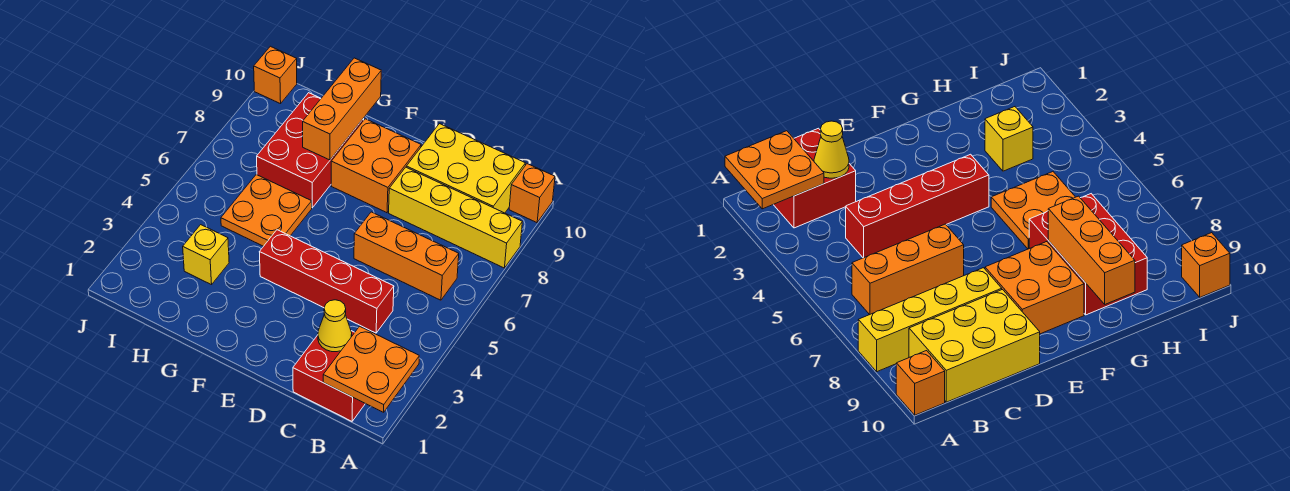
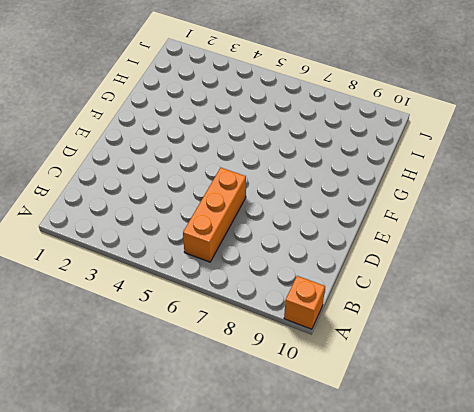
none -> yellow brick A8:D8 level 1
none -> red brick B1:C2 level 1
none -> yellow brick B9:D10 level 1

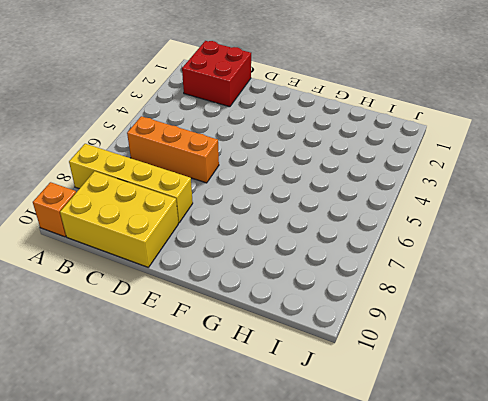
none -> red brick C4:F4 level 1
none -> orange brick E8:F9 level 1
none -> orange plate G5:H6 level 1

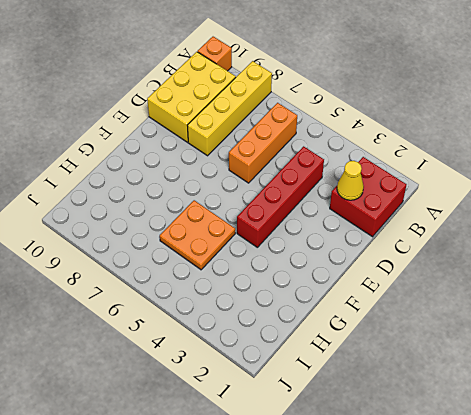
none -> orange brick E8:F9 level 1
none -> red brick G7:H9 level 1
none -> yellow brick H3 level 1

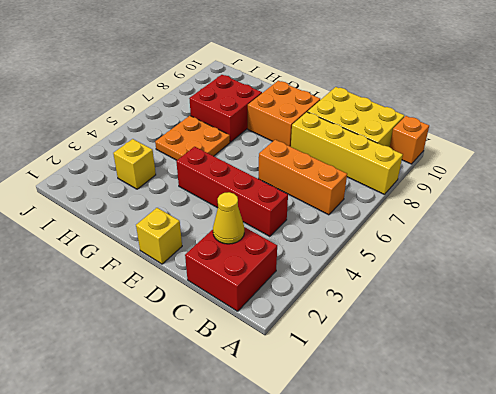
yellow brick E1 level 1 -> none
red brick G7:H8 level 1 -> red brick G7:H9 level 1
none -> orange brick J10 level 1
none -> orange plate A1:B2 level 2
none -> orange brick G8:G10 level 2

